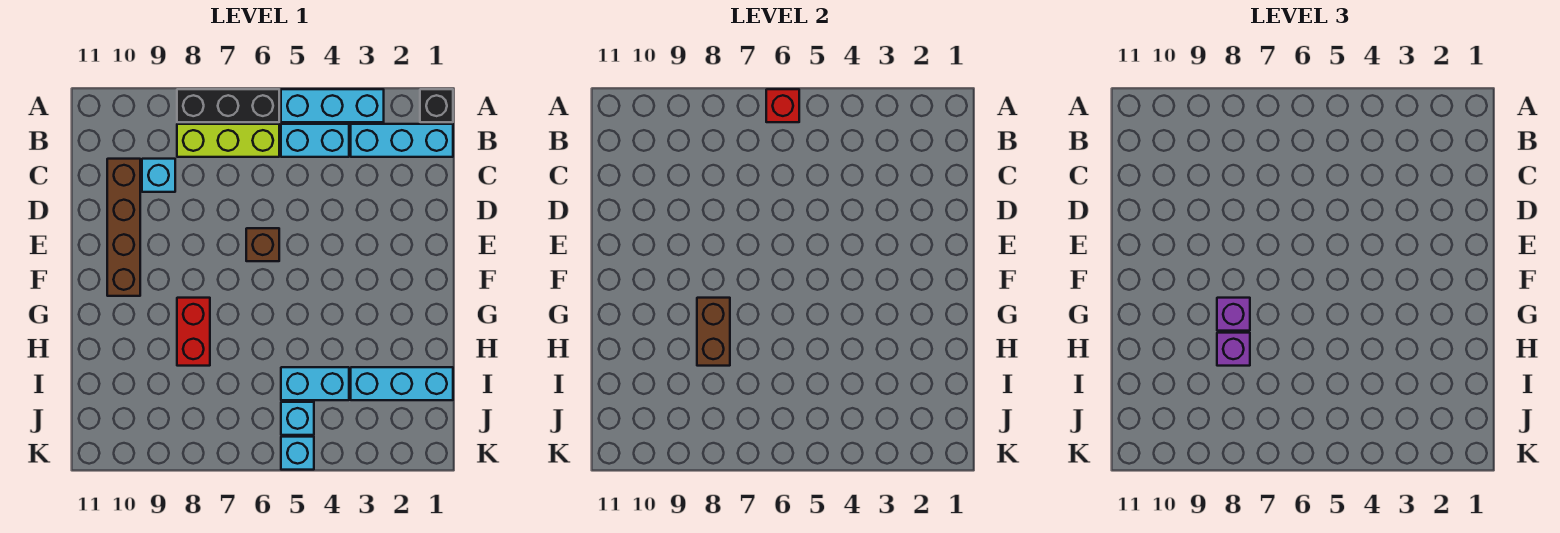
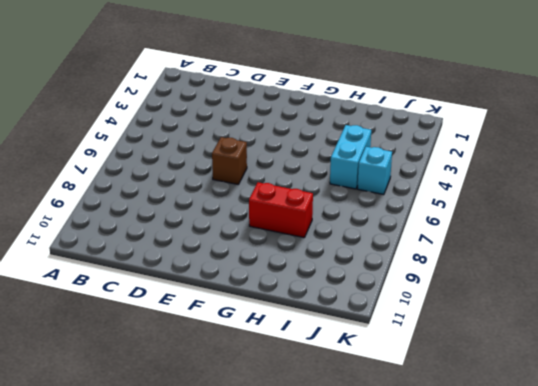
none -> black brick A1 level 1
none -> cyan brick A3:A5 level 1
none -> black brick A6:A8 level 1

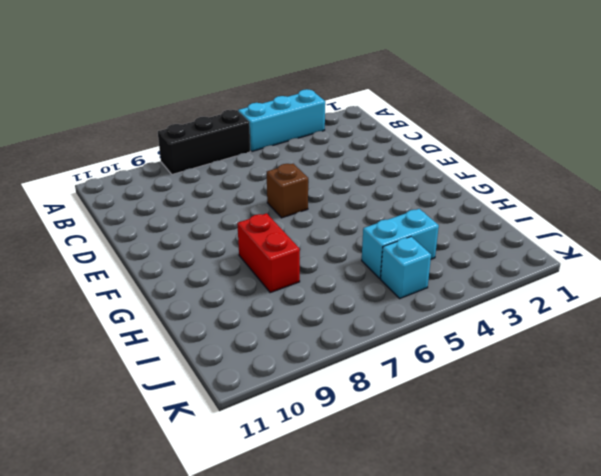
none -> black brick A1 level 1
none -> cyan brick B1:B3 level 1
none -> cyan brick B4:B5 level 1

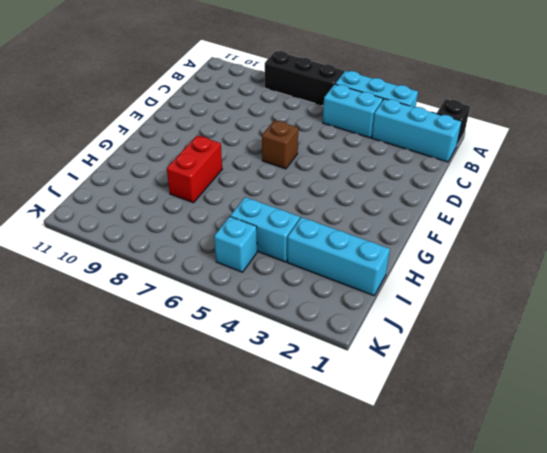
none -> lime brick B6:B8 level 1
none -> cyan brick C9 level 1
none -> brown brick C10:F10 level 1

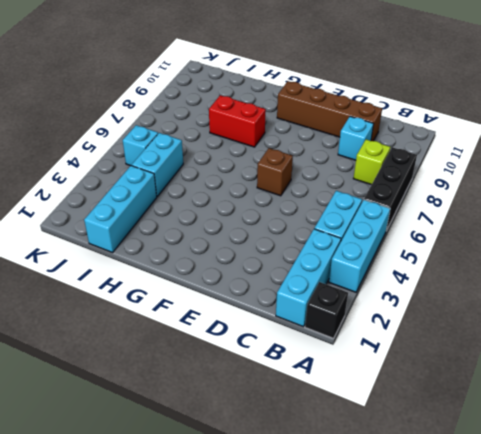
lime brick B8 level 1 -> lime brick B6:B8 level 1
none -> cyan brick K5 level 1
none -> red brick A6 level 2
none -> brown brick G8:H8 level 2

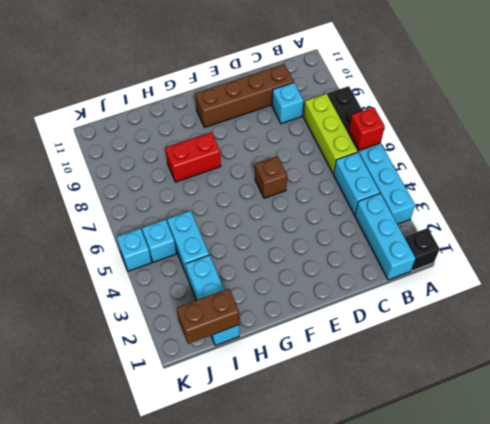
brown brick I1:J1 level 2 -> brown brick G8:H8 level 2
none -> purple brick G8 level 3
none -> purple brick H8 level 3

